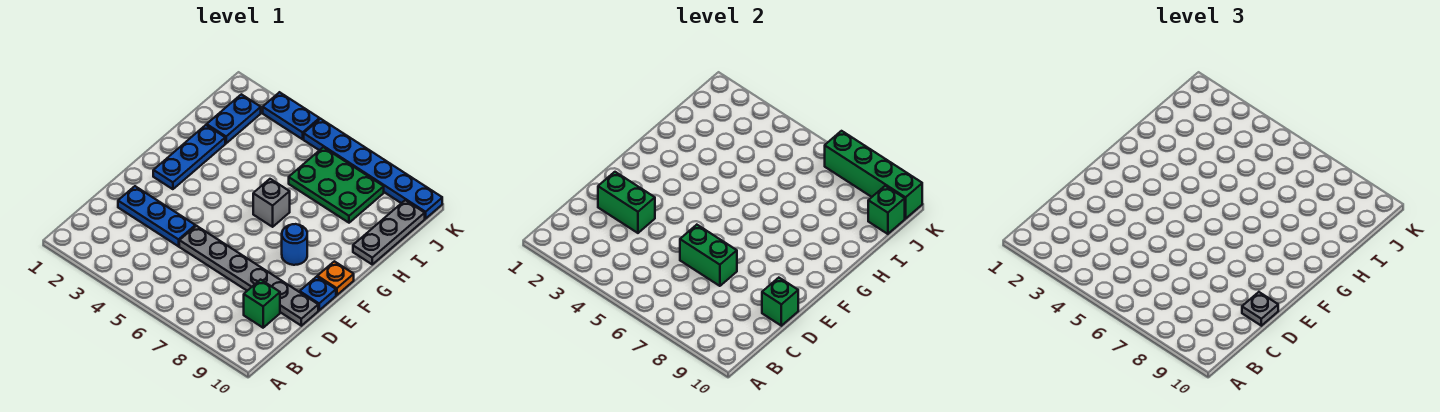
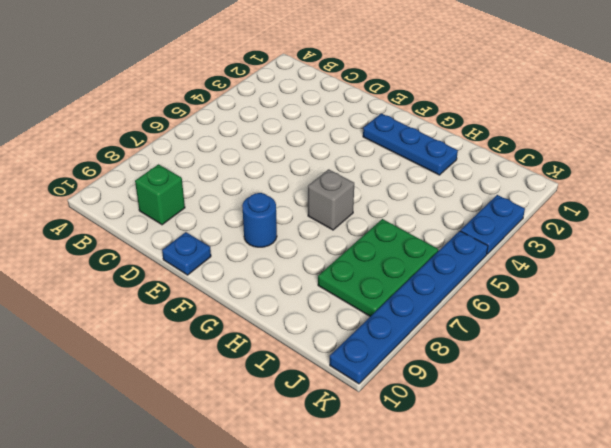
none -> blue plate D2:D4 level 1
none -> grey plate D5:D10 level 1
none -> orange plate F10 level 1

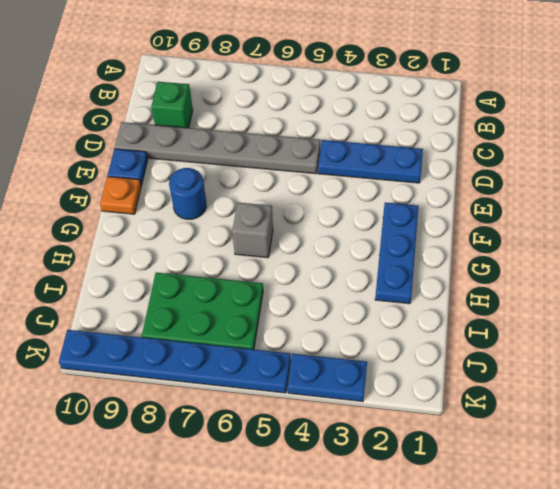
none -> grey plate H10:J10 level 1
none -> blue plate I2:J2 level 1
none -> green brick D2:D3 level 2

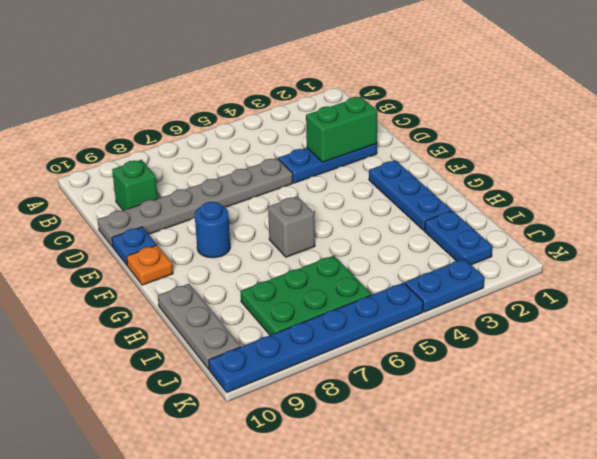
none -> green brick D6:D7 level 2
none -> green brick D10 level 2
none -> green brick J10 level 2

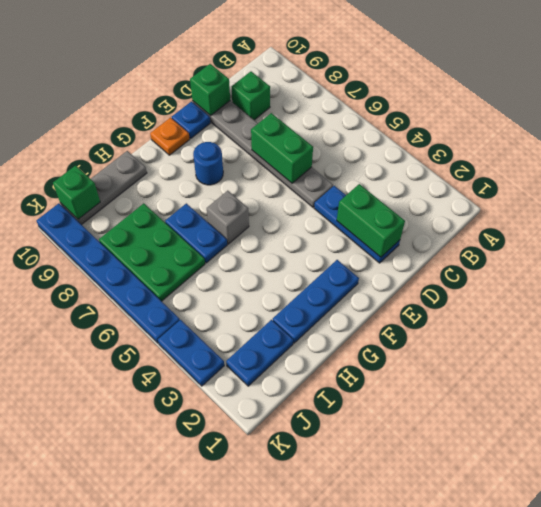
blue plate H6:H7 level 1 -> none
none -> green brick K7:K10 level 2
none -> grey plate D10 level 3

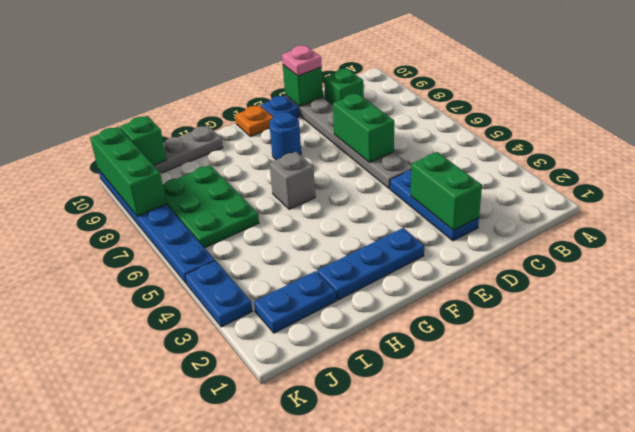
pink plate D10 level 3 -> grey plate D10 level 3
green brick K8:K10 level 2 -> green brick K7:K10 level 2

